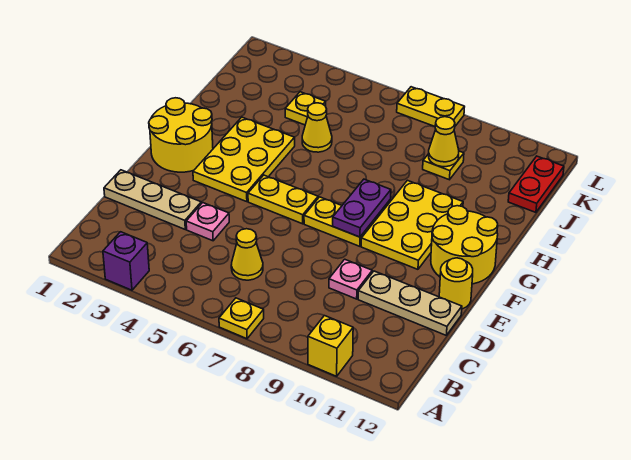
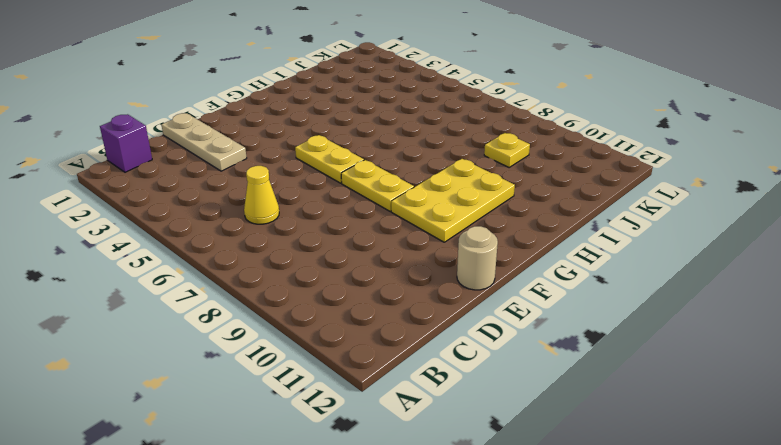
purple brick B1 level 1 -> purple brick A3 level 1
tan round brick E12 level 1 -> yellow round brick E12 level 1
none -> yellow plate A7 level 1
none -> yellow brick A10 level 1
none -> pink plate D4 level 1

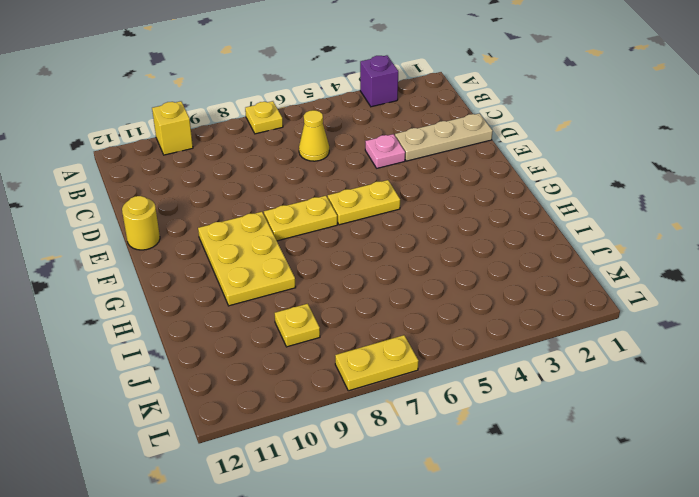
none -> pink plate D9 level 1
none -> tan plate D10:D12 level 1
none -> yellow round brick F1:G2 level 1

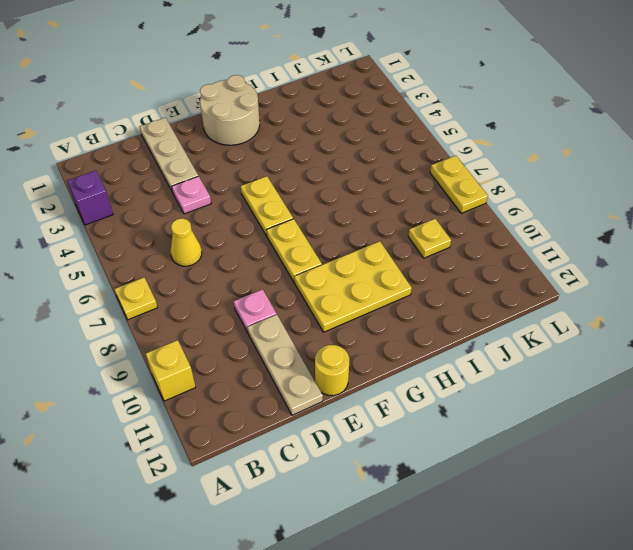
tan round brick F1:G2 level 1 -> yellow round brick F1:G2 level 1
none -> yellow plate F3:H4 level 1
none -> yellow round brick F11:G12 level 1
none -> yellow cone I5 level 1

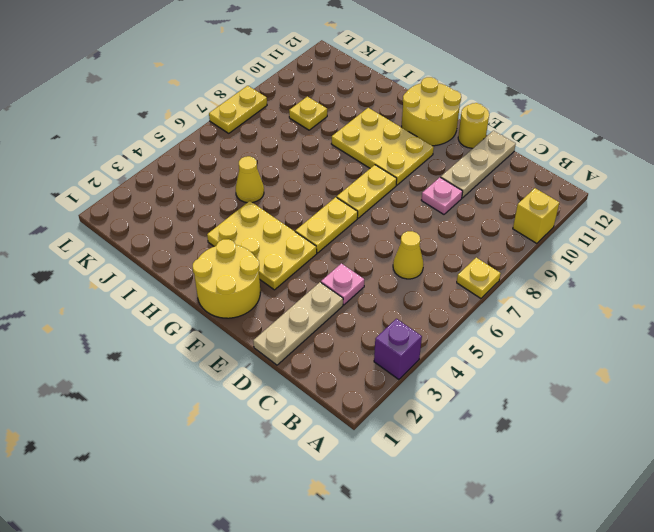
none -> yellow plate J4 level 1
none -> red plate J12:K12 level 1
none -> purple plate F8:G8 level 2

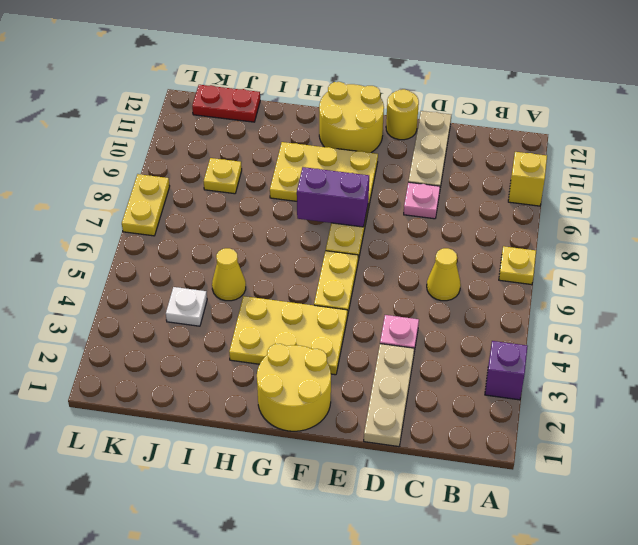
purple brick F8:G8 level 2 -> purple plate F8:G8 level 2
white plate J4 level 1 -> yellow plate J4 level 1
none -> yellow cone J9 level 2

